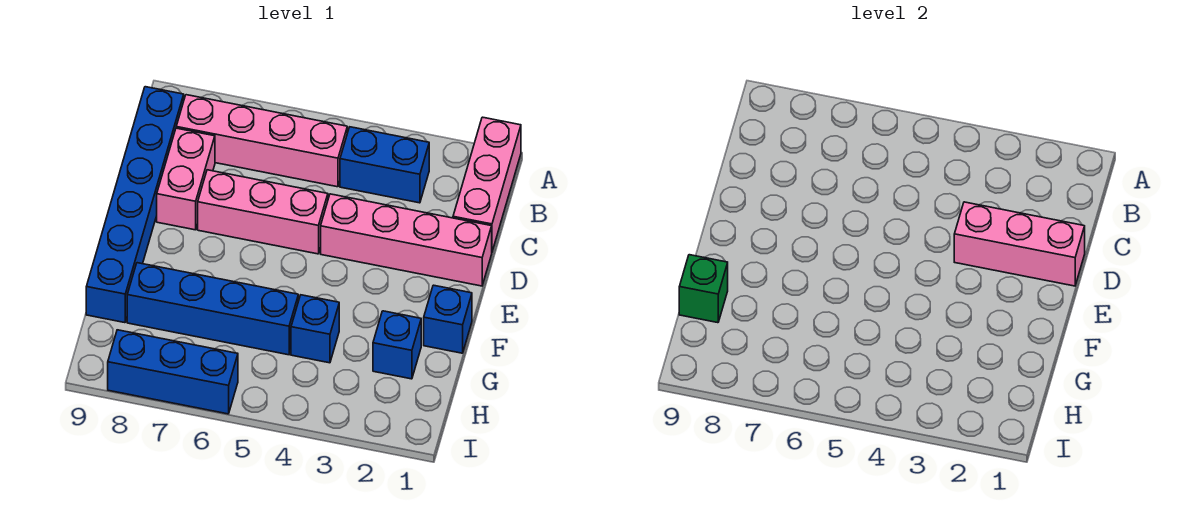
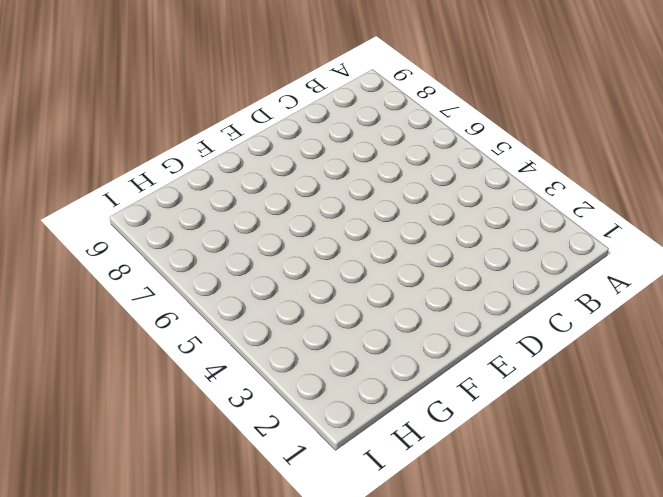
none -> pink brick A1:C1 level 1
none -> blue brick B3:B4 level 1
none -> pink brick B5:B8 level 1

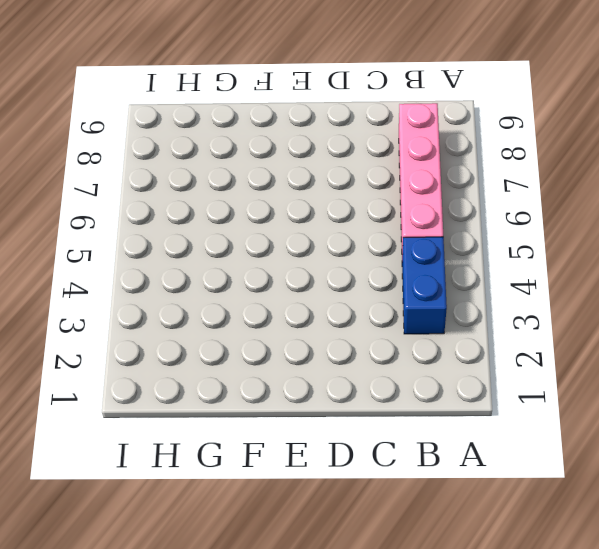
none -> pink brick A1:C1 level 1
none -> blue brick B9:G9 level 1
none -> pink brick C8:D8 level 1

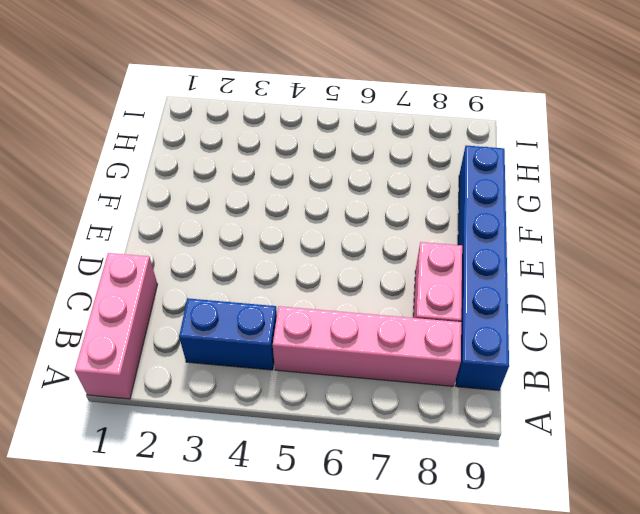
none -> pink brick D1:D4 level 1
none -> pink brick D5:D7 level 1
none -> blue brick F1 level 1

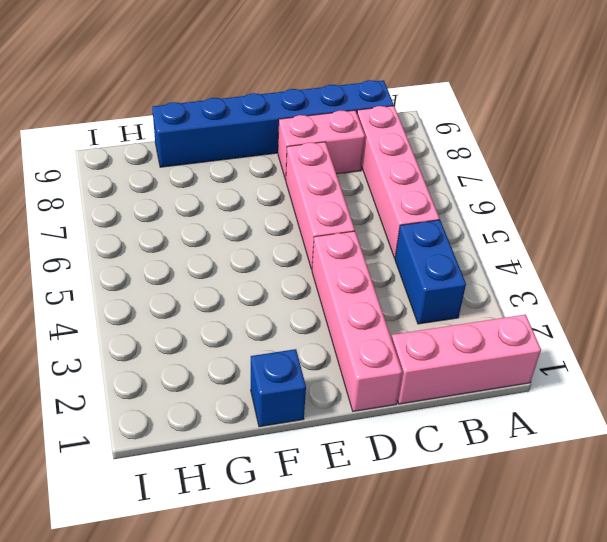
none -> blue brick G2 level 1
none -> blue brick G4 level 1
none -> blue brick G5:G8 level 1

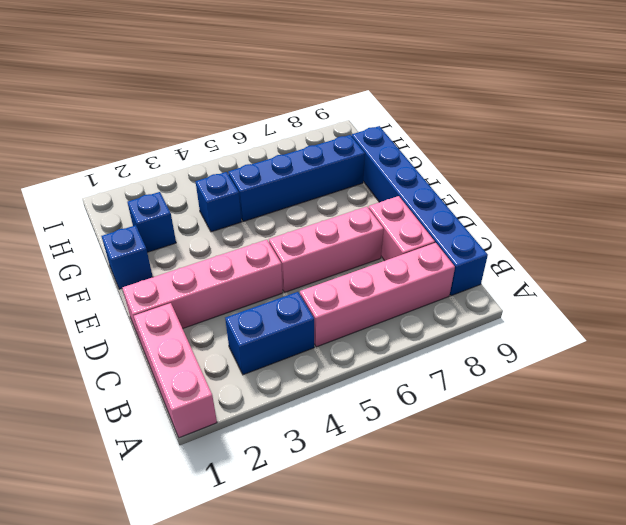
none -> blue brick I6:I8 level 1
none -> pink brick D1:D3 level 2
none -> green brick G9 level 2

